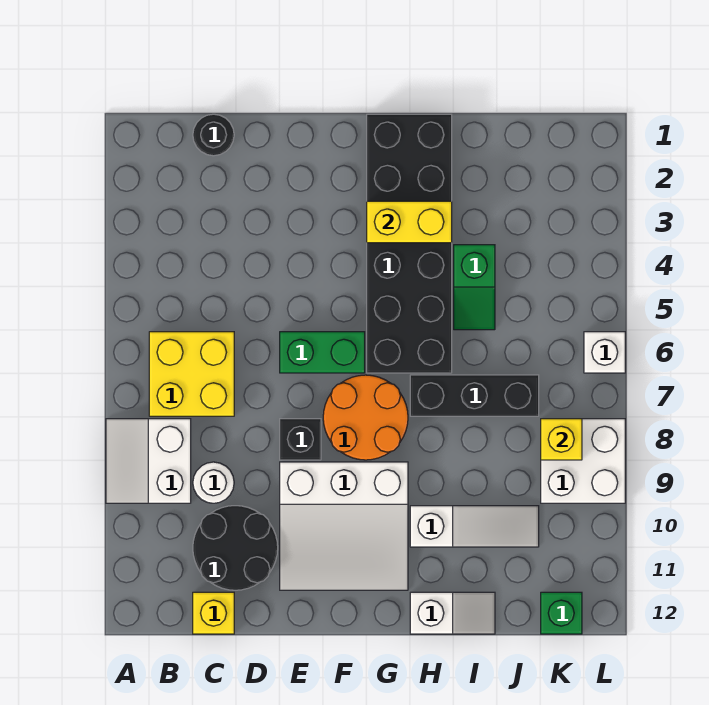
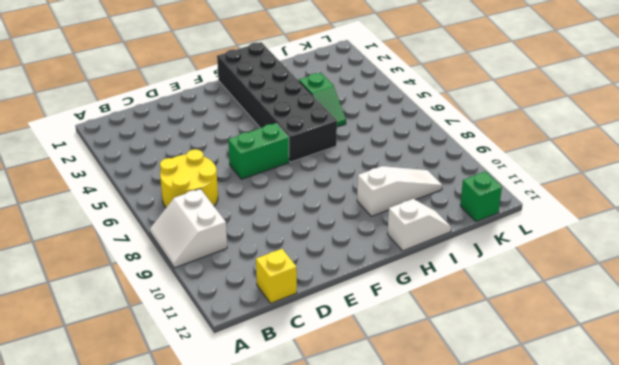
yellow round brick B6:C7 level 1 -> yellow brick B6:C7 level 1
none -> black round brick C1 level 1
none -> white round brick C9 level 1
none -> black round brick C10:D11 level 1

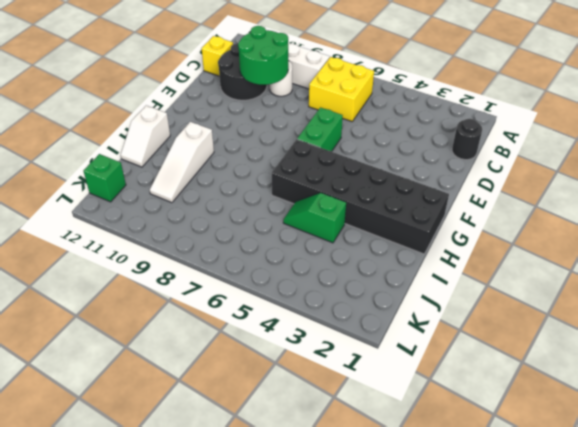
green round brick C9:D10 level 2 -> none
none -> black brick E8 level 1
none -> white slope E9:G11 level 1 top 9
none -> orange round brick F7:G8 level 1

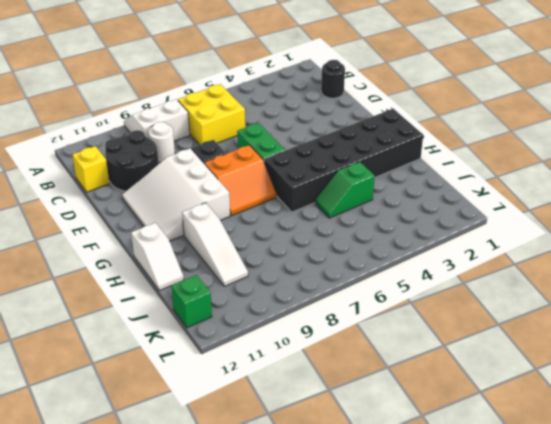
orange slope F7:G8 level 1 top F -> orange round brick F7:G8 level 1
none -> black brick H7:J7 level 1
none -> white brick K8:L9 level 1
none -> white brick L6 level 1

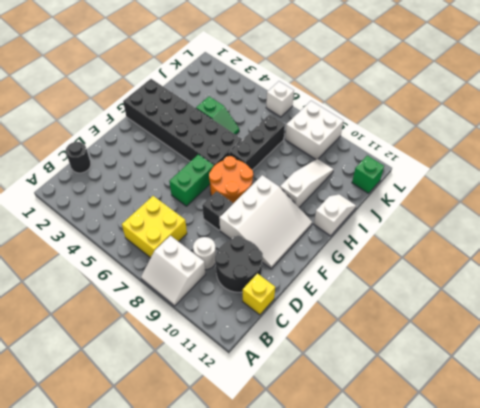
none -> yellow brick G3:H3 level 2
none -> yellow brick K8 level 2

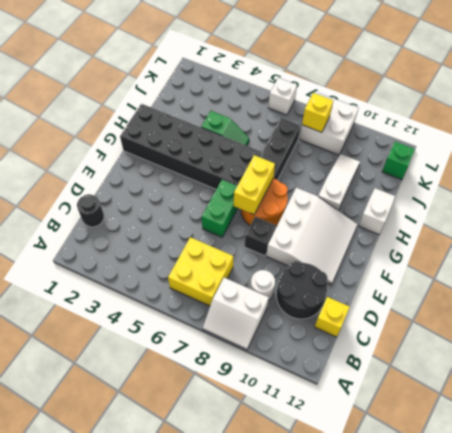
yellow brick F7:G7 level 2 -> yellow brick G3:H3 level 2

